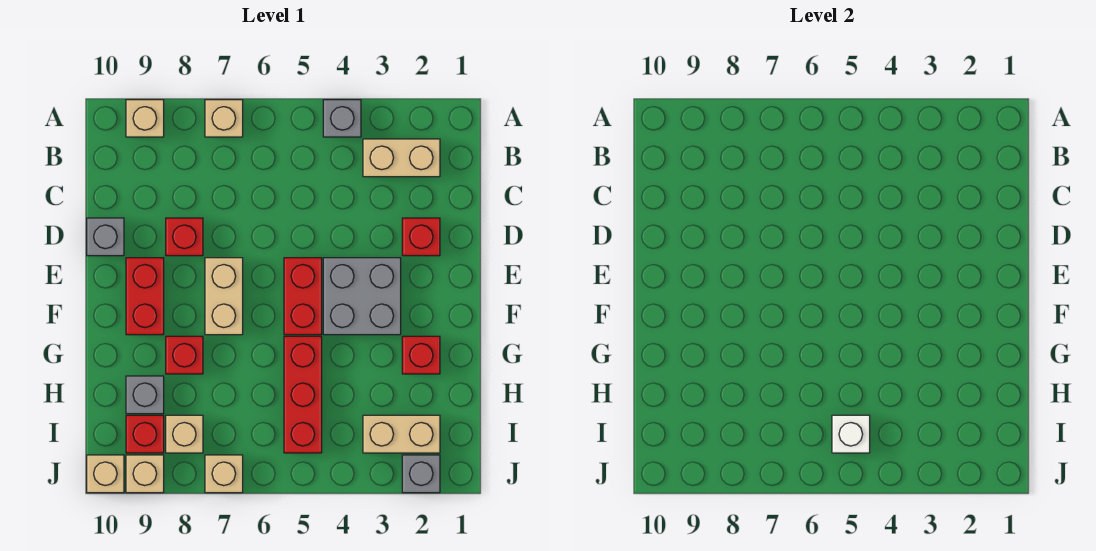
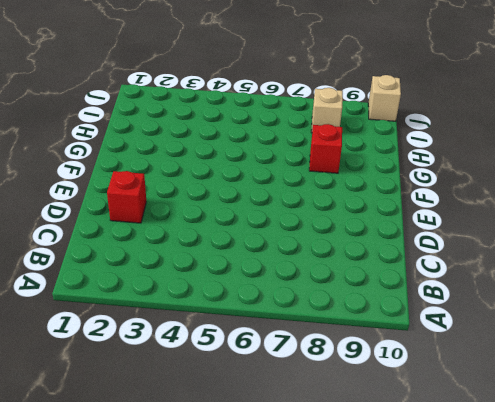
none -> grey brick A4 level 1
none -> tan brick A7 level 1
none -> tan brick A9 level 1

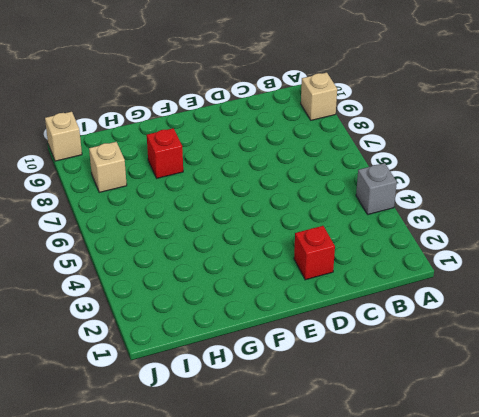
none -> tan brick A7 level 1
none -> tan brick B2:B3 level 1
none -> red brick D8 level 1

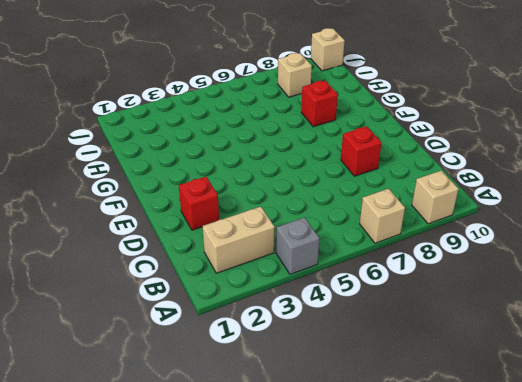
none -> grey brick D10 level 1
none -> grey brick E3:F4 level 1
none -> red brick E5:F5 level 1

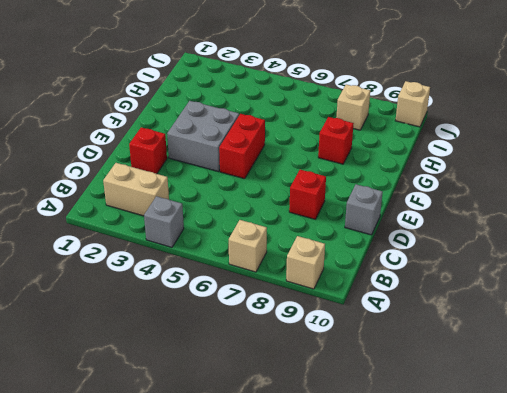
none -> tan brick E7:F7 level 1
none -> red brick E9:F9 level 1
none -> red brick G2 level 1

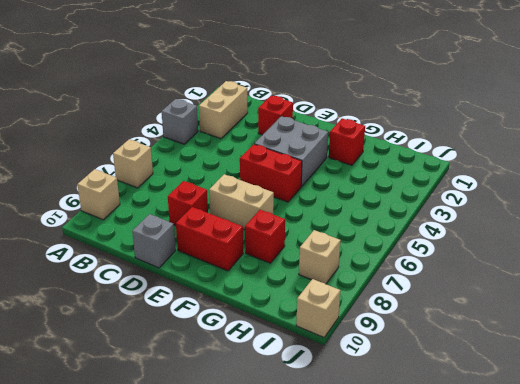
none -> red brick G5:I5 level 1
none -> grey brick H9 level 1
none -> tan brick I2:I3 level 1

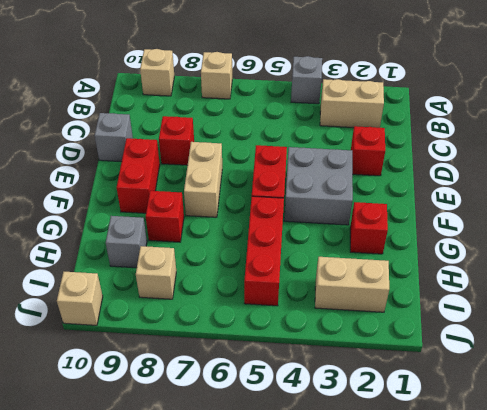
none -> red brick I9 level 1
none -> grey brick J2 level 1
none -> tan brick J7 level 1

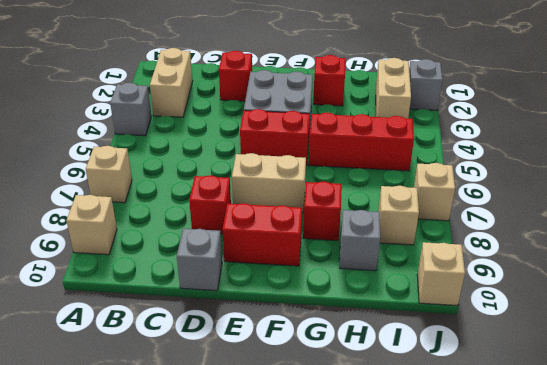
none -> red brick I9 level 1
none -> tan brick J9 level 1
none -> white brick I5 level 2

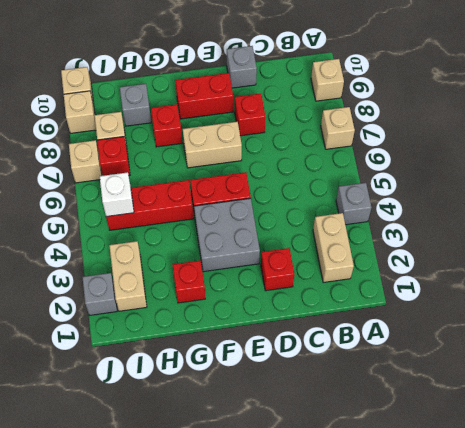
red brick I7 level 1 -> red brick I9 level 1

